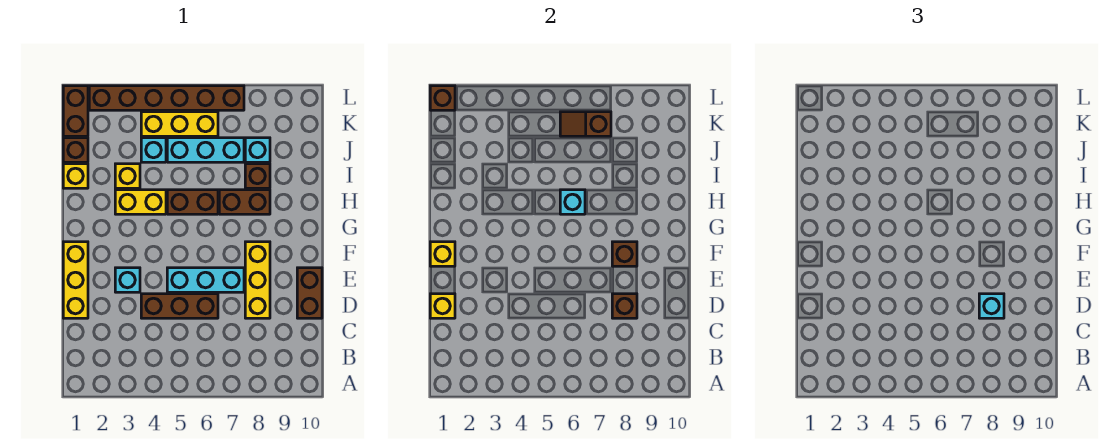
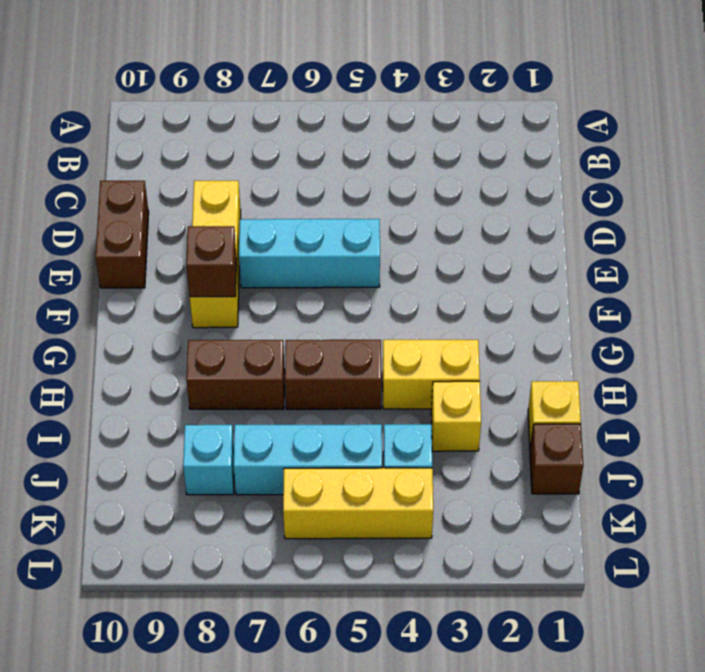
none -> yellow brick D1:F1 level 1
none -> brown brick D4:D6 level 1
none -> cyan brick E3 level 1

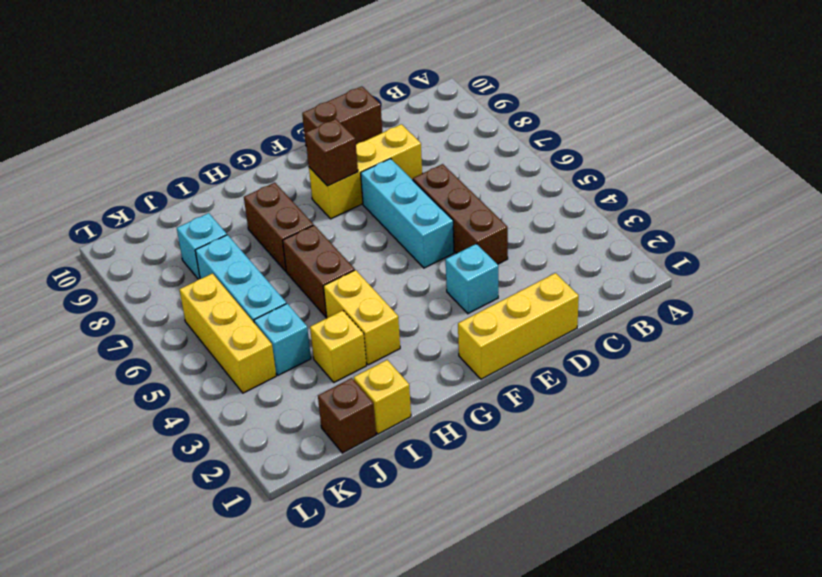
none -> brown brick I8 level 1
none -> brown brick K1:L1 level 1
none -> brown brick L2:L7 level 1

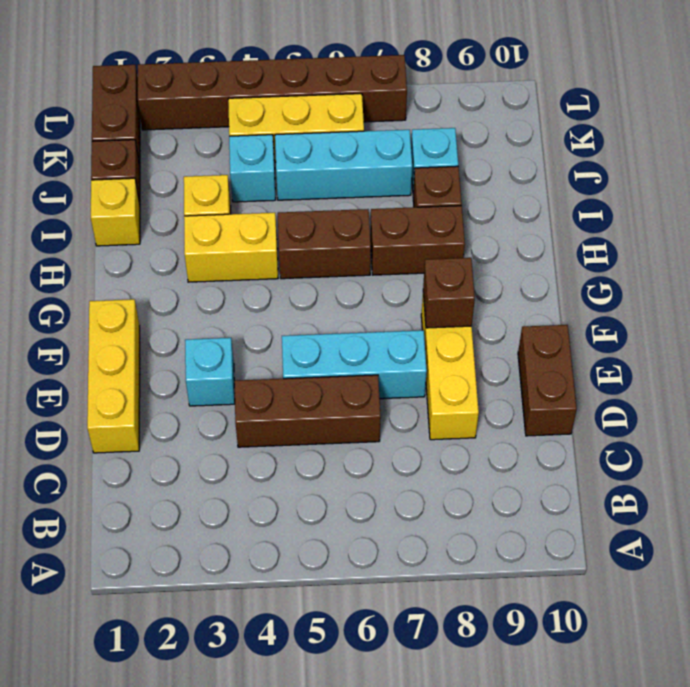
none -> yellow brick D1 level 2
none -> brown brick D8 level 2
none -> yellow brick F1 level 2

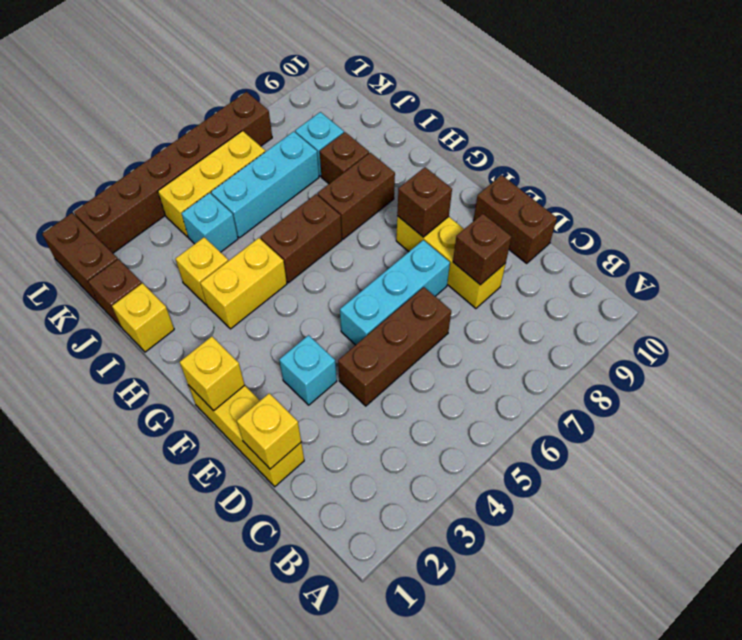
none -> cyan brick H6 level 2
none -> brown slope K6:K7 level 2 top 7
none -> brown brick L1 level 2

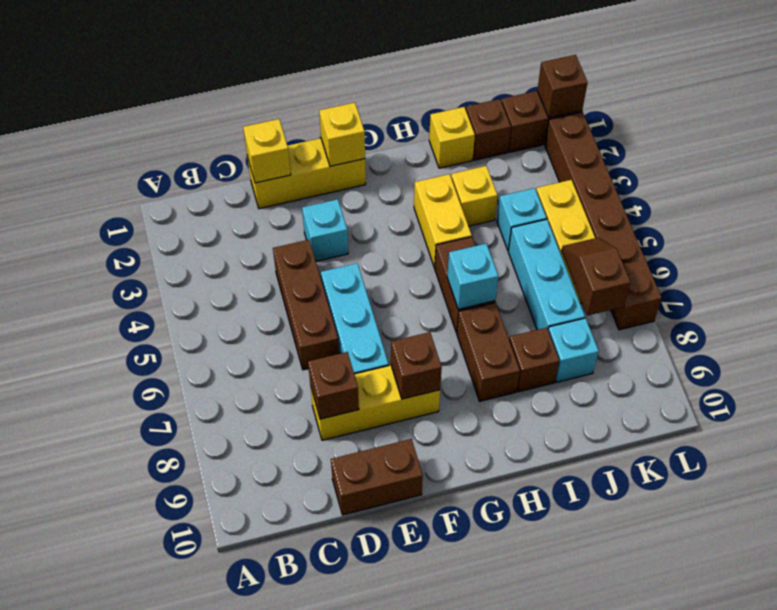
none -> cyan brick D8 level 3

